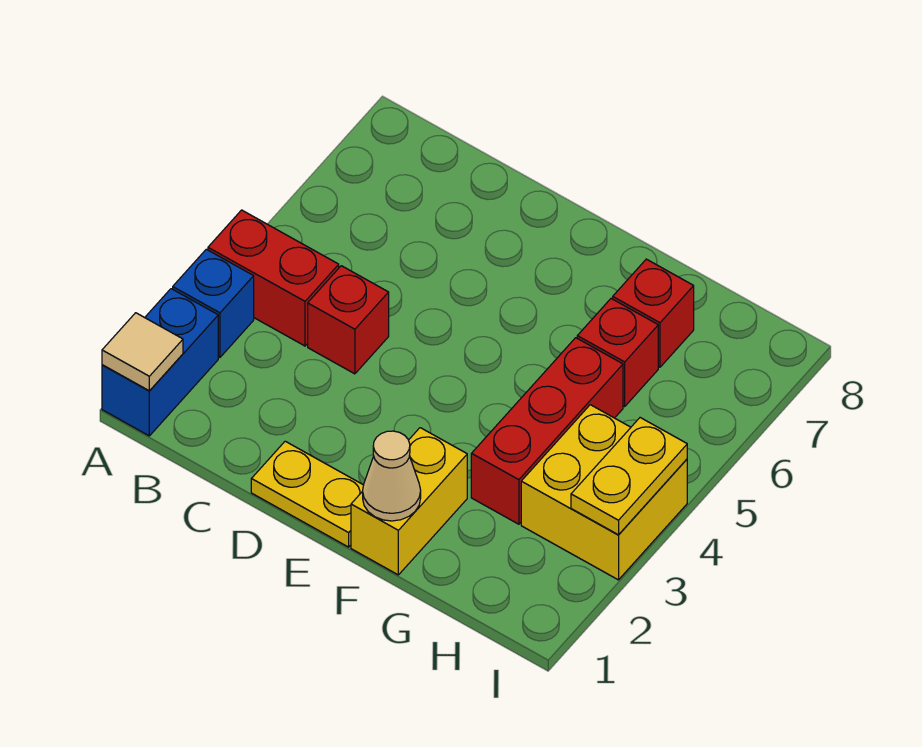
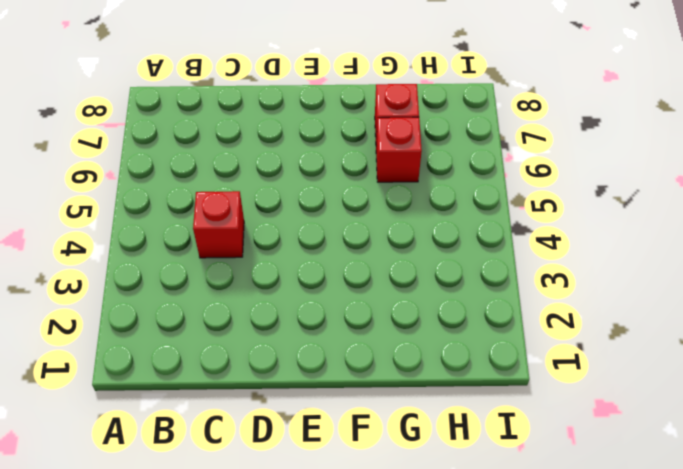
none -> blue brick A1:A2 level 1
none -> blue brick A3 level 1
none -> red brick A4:B4 level 1

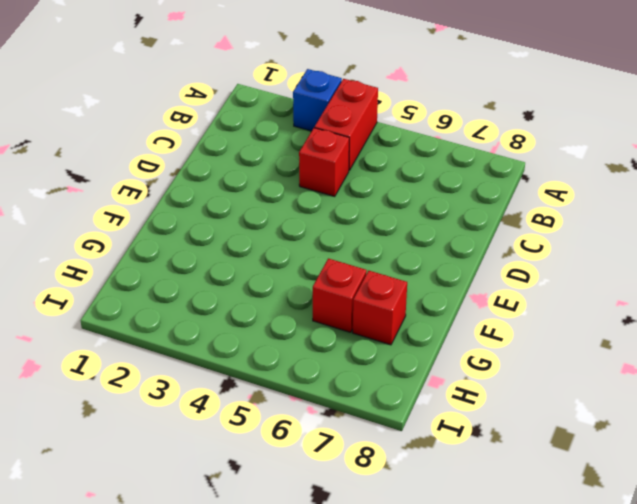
none -> blue brick A1:A2 level 1
none -> yellow plate D1:E1 level 1
none -> yellow brick F1:F2 level 1

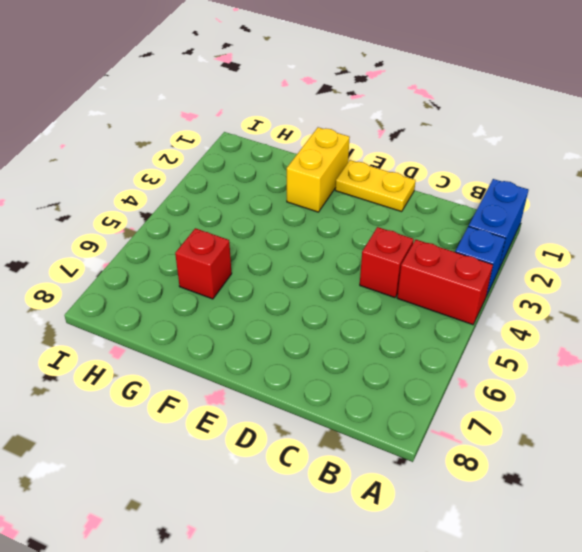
none -> red brick G3:G5 level 1
none -> red brick G7 level 1
none -> yellow brick H3:I4 level 1

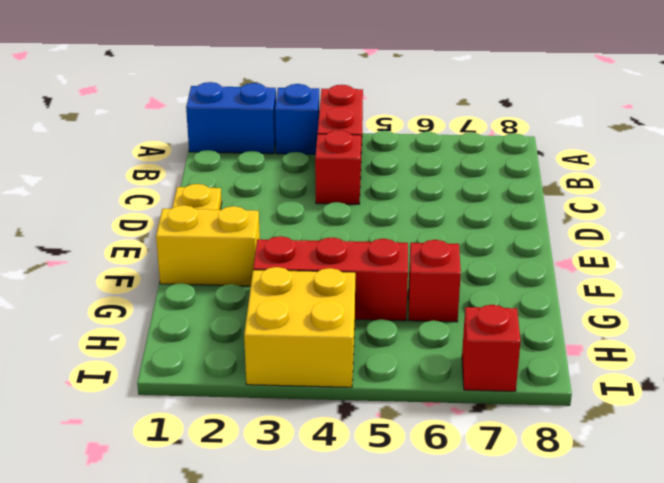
red brick I7 level 1 -> red brick G7 level 1
none -> tan tile A1 level 2
none -> tan cone F1 level 2
none -> yellow plate I3:I4 level 2

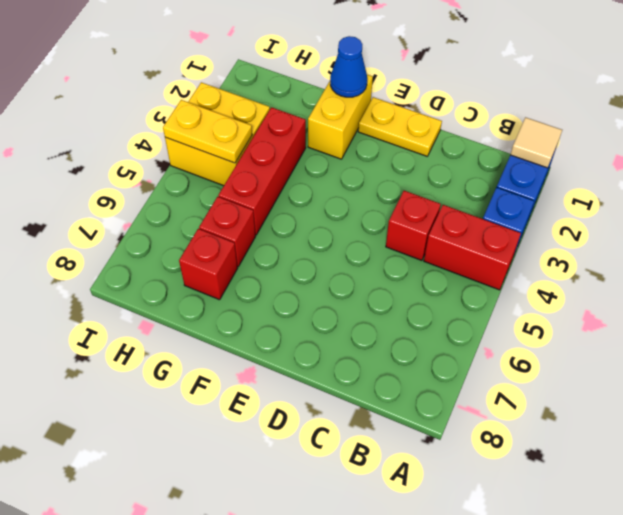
blue cone F1 level 2 -> tan cone F1 level 2
yellow plate H4:I4 level 2 -> yellow plate I3:I4 level 2

